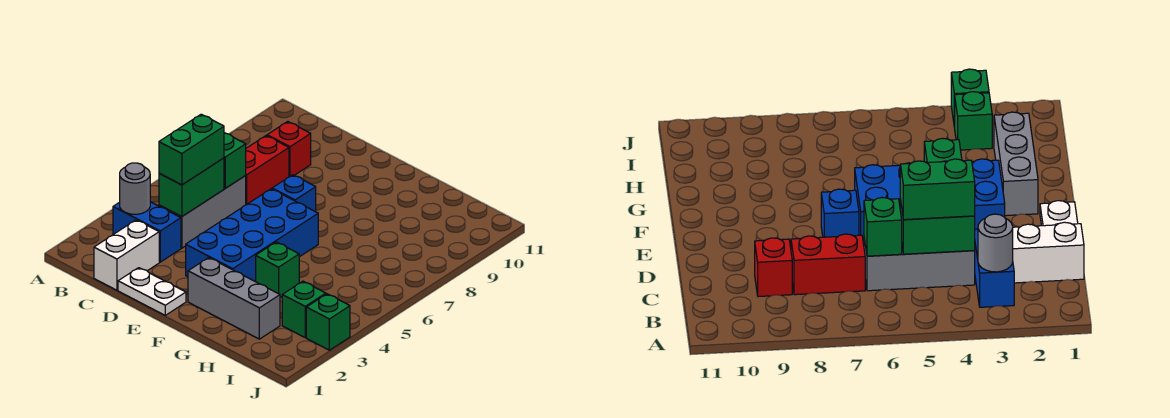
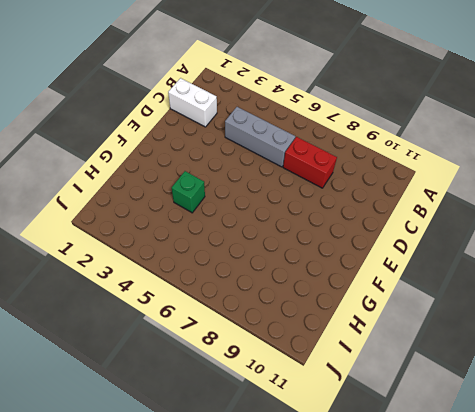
none -> blue brick B3:C3 level 1
none -> red brick C9 level 1
none -> white plate D1:E1 level 1

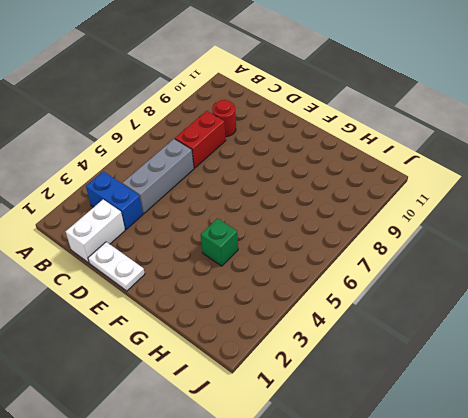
red round brick C9 level 1 -> red brick C9 level 1
none -> blue brick E3:F6 level 1
none -> blue brick E7 level 1
none -> grey brick F2:H2 level 1

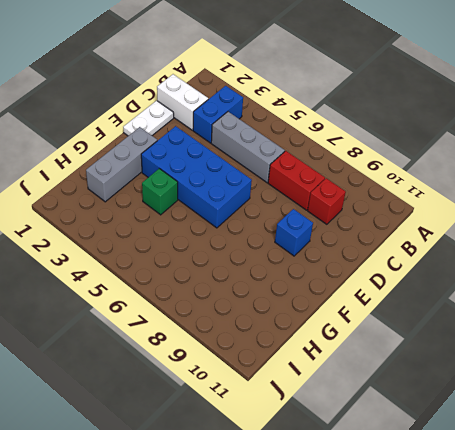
blue brick E9 level 1 -> blue brick E7 level 1
none -> green brick I3 level 1
none -> green brick J3 level 1
none -> grey round brick B3 level 2

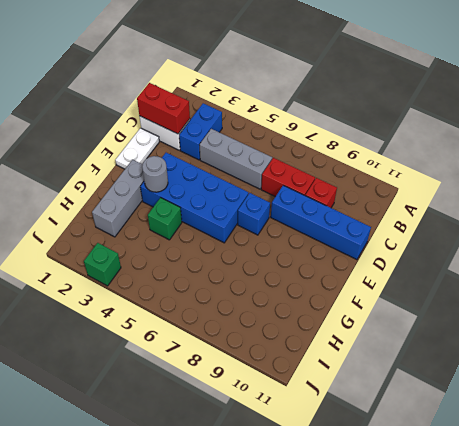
red brick C1:C2 level 2 -> none
blue brick D8:D11 level 1 -> none
grey round brick F3 level 2 -> grey round brick B3 level 2
none -> green brick I3 level 1
none -> green brick C4:C5 level 2
none -> green brick C6 level 2

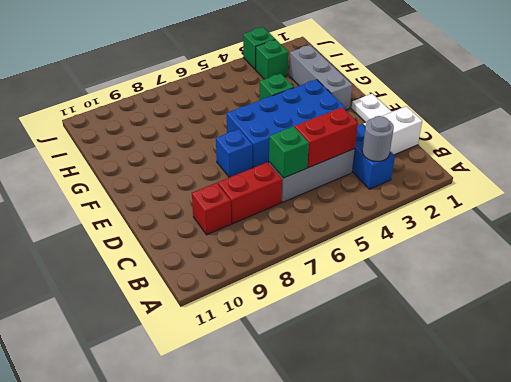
red brick C4:C5 level 2 -> green brick C4:C5 level 2
none -> green brick C4:C5 level 3

